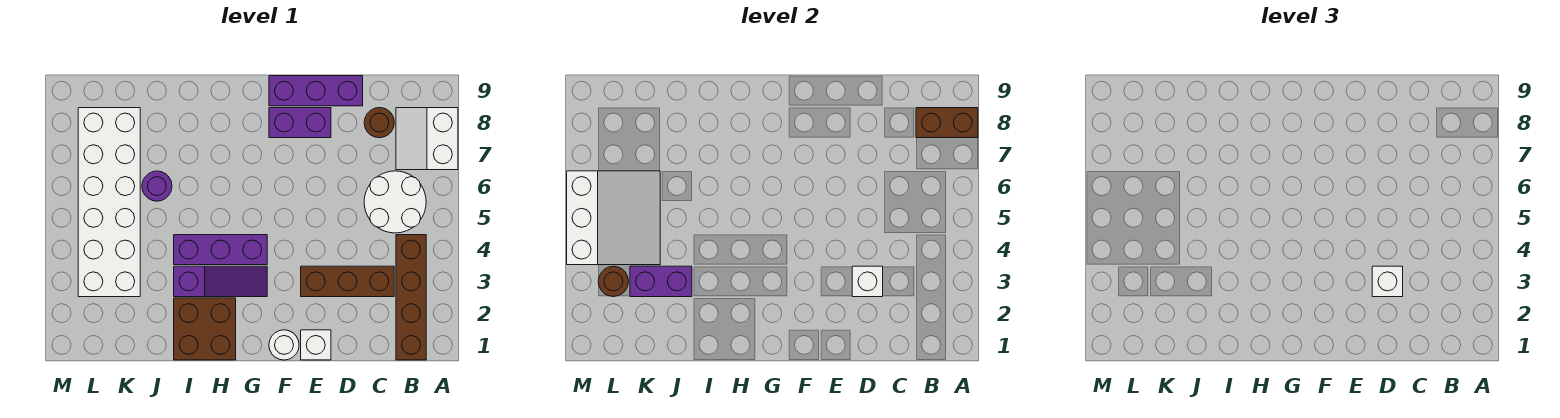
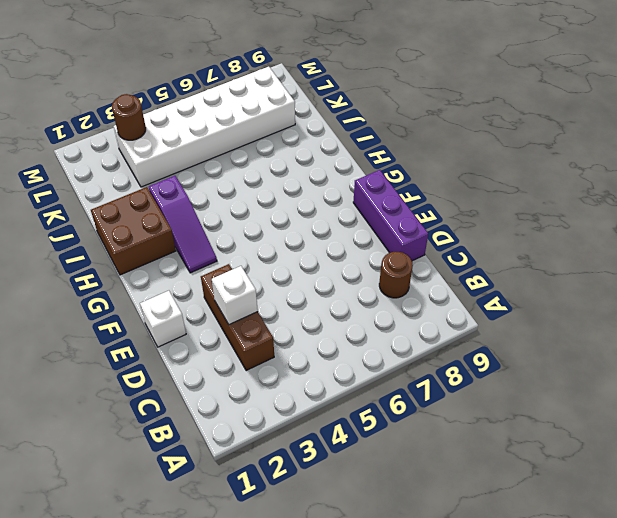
none -> white slope A7:B8 level 1 top A
none -> brown brick B1:B4 level 1
none -> white round brick B5:C6 level 1

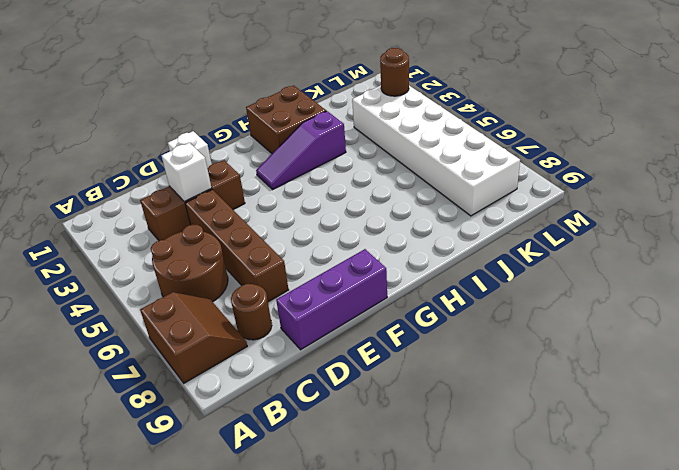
brown slope A7:B8 level 1 top A -> white slope A7:B8 level 1 top A
brown round brick B5:C6 level 1 -> white round brick B5:C6 level 1
brown brick D4:D7 level 1 -> brown brick B1:B4 level 1
none -> purple brick E8:F8 level 1
none -> white round brick F1 level 1
none -> purple brick G4:I4 level 1

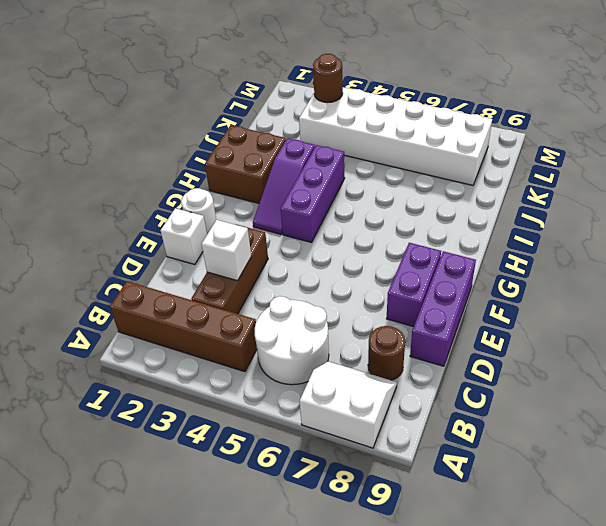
none -> purple round brick J6 level 1
none -> brown brick A8:B8 level 2
none -> purple brick J3:K3 level 2

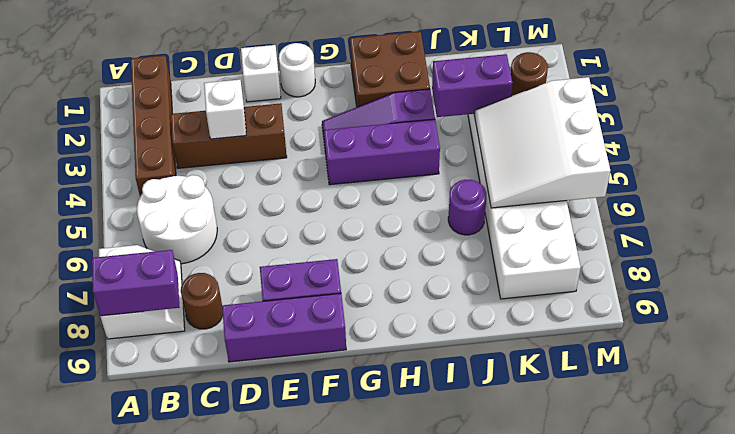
purple brick A8:B8 level 2 -> brown brick A8:B8 level 2
none -> white brick D3 level 3

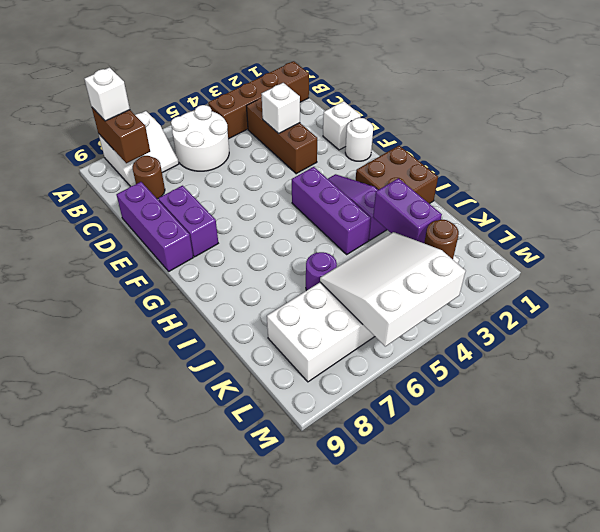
white brick A8 level 3 -> white brick D3 level 3

